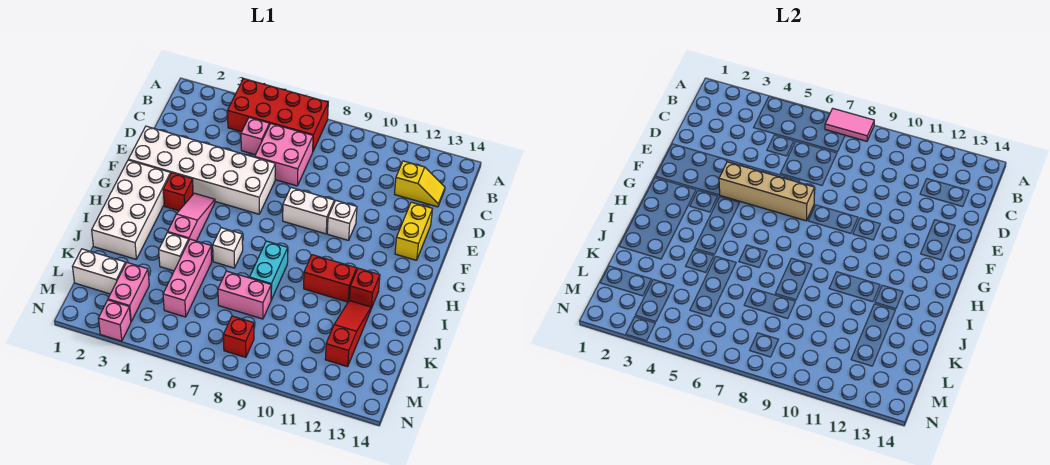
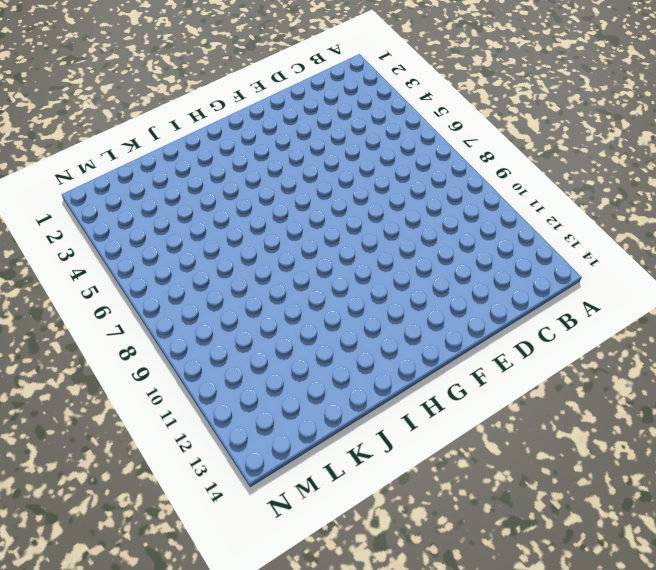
none -> red brick A4:B7 level 1
none -> pink brick C5 level 1
none -> pink brick C6:D7 level 1

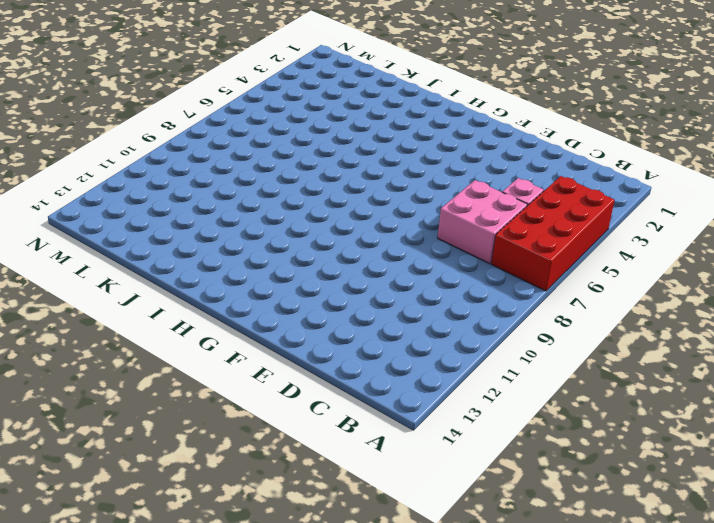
none -> yellow slope C12:C13 level 1 top 12
none -> white brick E1:F6 level 1
none -> yellow brick E13:F13 level 1

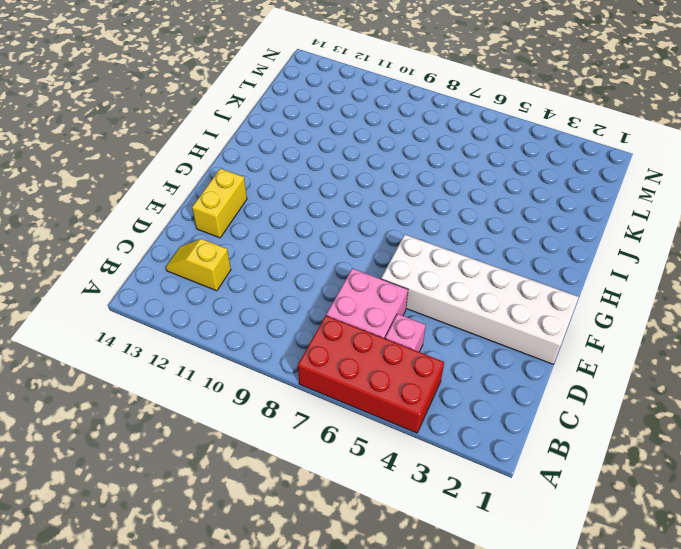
none -> white brick F8:F9 level 1
none -> white brick F10 level 1
none -> white brick G1:J2 level 1

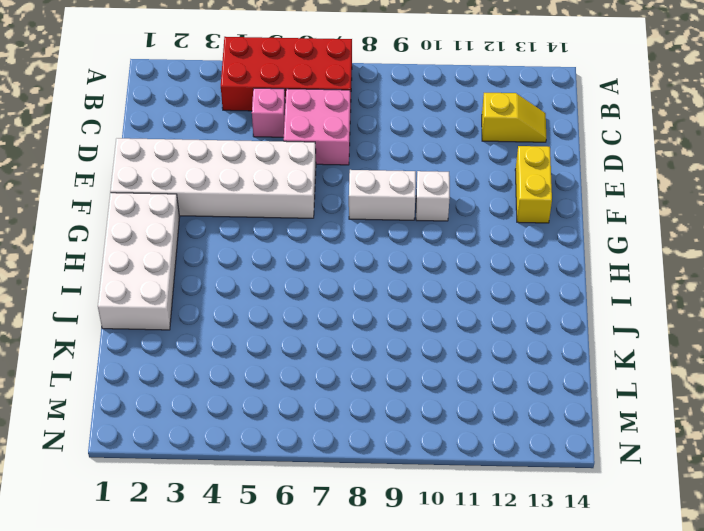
none -> red brick G3 level 1
none -> pink slope G4:I4 level 1 top I
none -> white brick I6 level 1

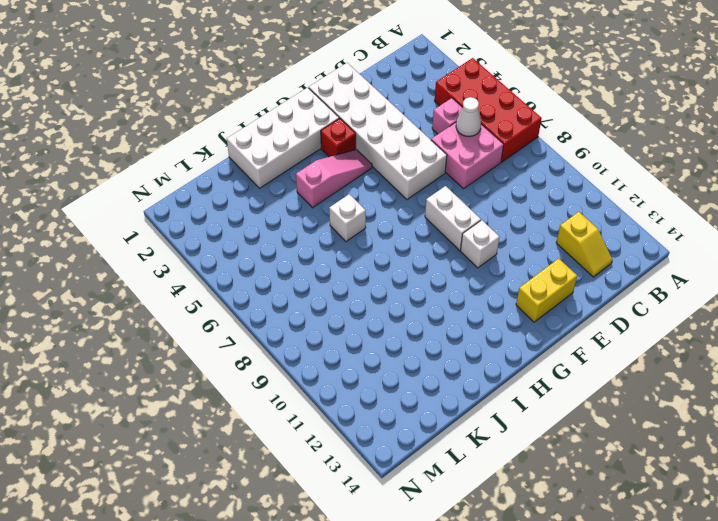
white cone C6 level 2 -> none
none -> cyan brick I8:J8 level 1
none -> red brick I10:I11 level 1
none -> red brick I12 level 1

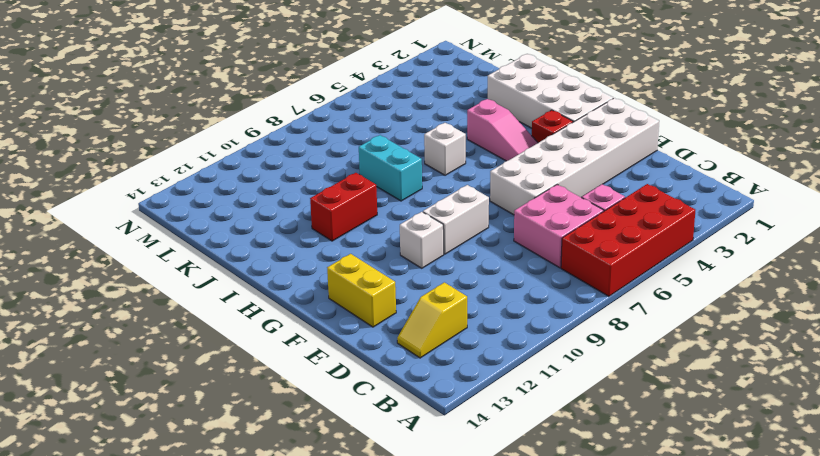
none -> red brick I12 level 1
none -> white brick J4 level 1
none -> pink brick J5:L5 level 1

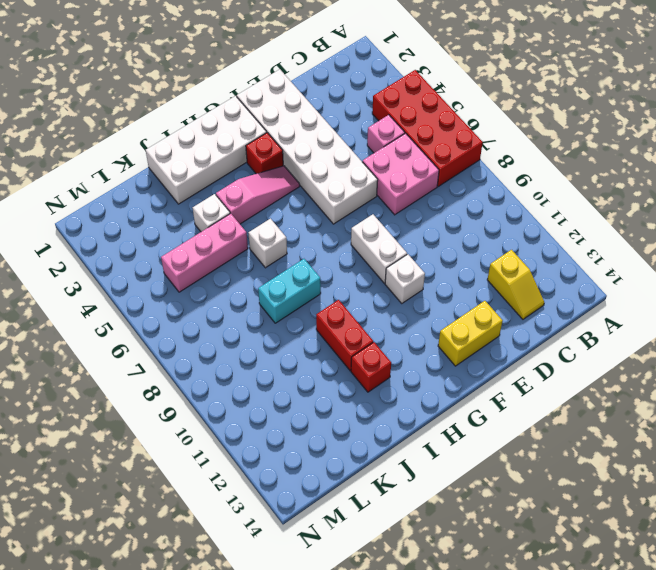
none -> red slope J12:L12 level 1 top L
none -> pink brick K7:K8 level 1
none -> white brick L1:L2 level 1

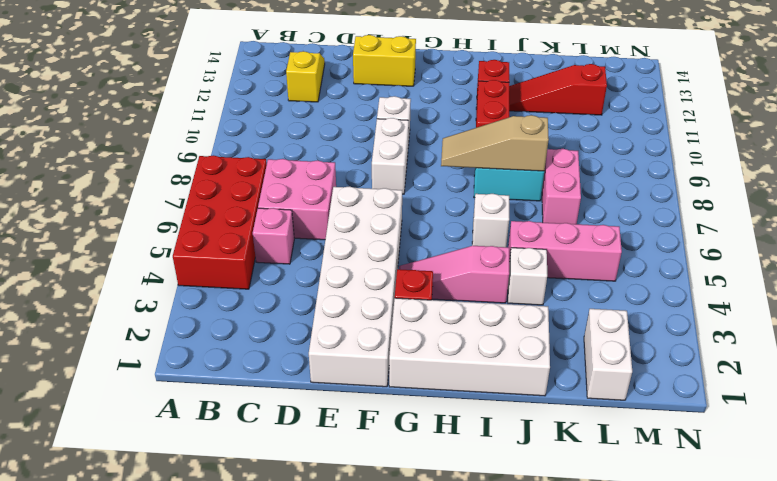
tan slope H8:J8 level 2 top J -> none
none -> pink brick L3:M3 level 1
none -> red brick M8 level 1
none -> pink brick N3 level 1

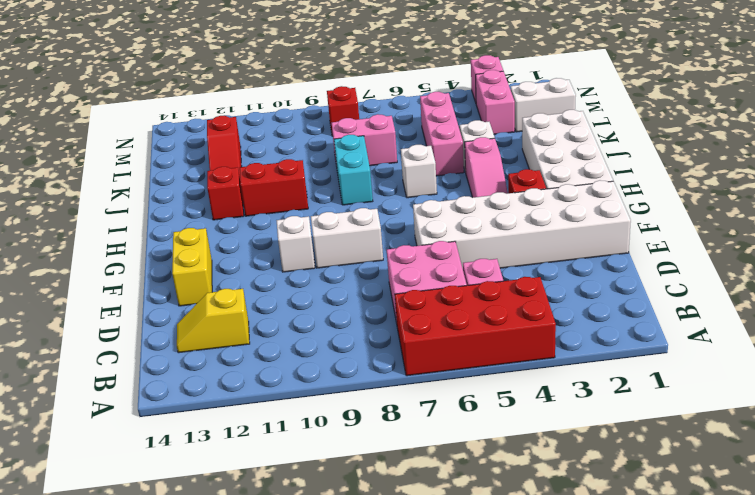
none -> pink tile A7:A8 level 2
none -> tan brick F4:F7 level 2

